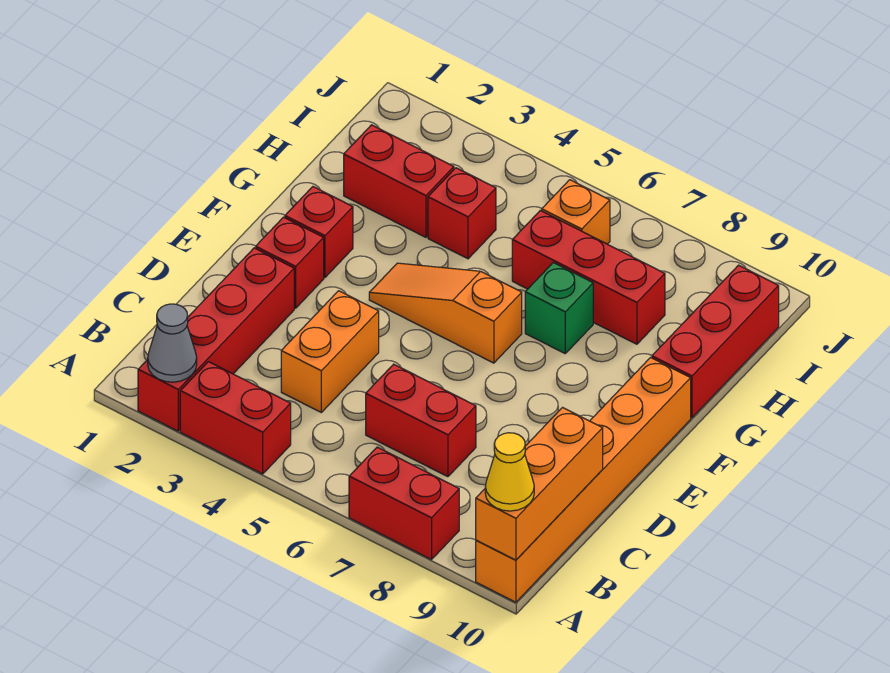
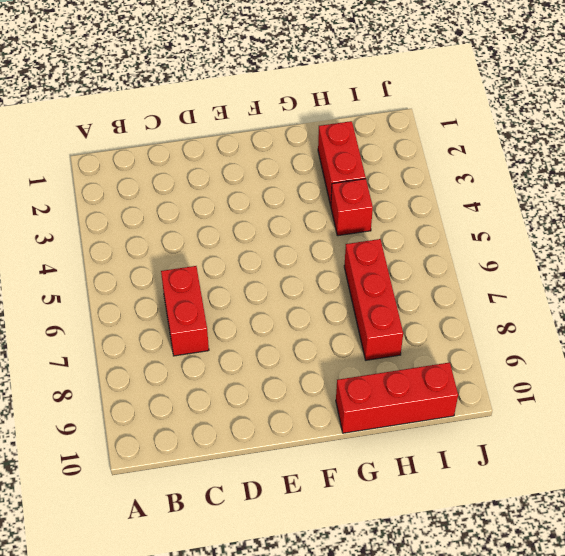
none -> red brick A2:D2 level 1
none -> red brick A3:A4 level 1
none -> red brick A7:A8 level 1

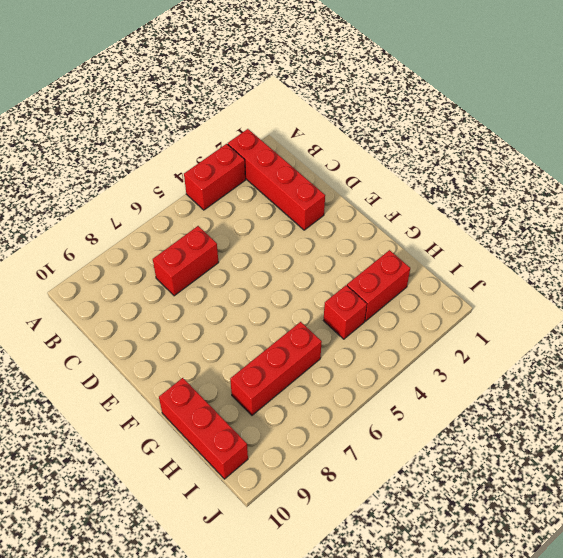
none -> red brick A7:A8 level 1
none -> orange brick A10:F10 level 1
none -> orange brick C4:D4 level 1

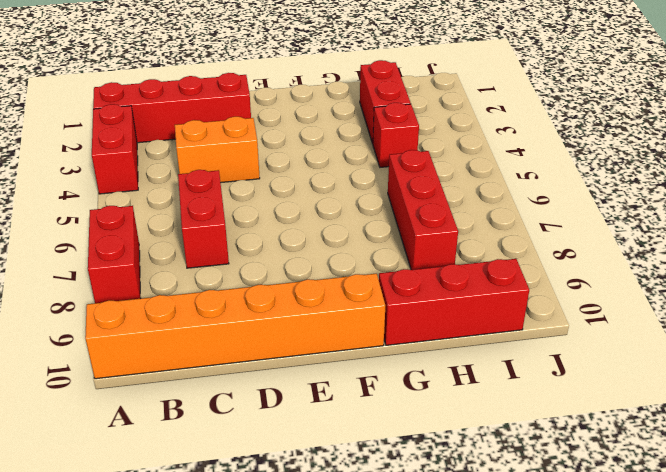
none -> red brick E2 level 1
none -> red brick F2 level 1
none -> orange slope F4:F6 level 1 top 6

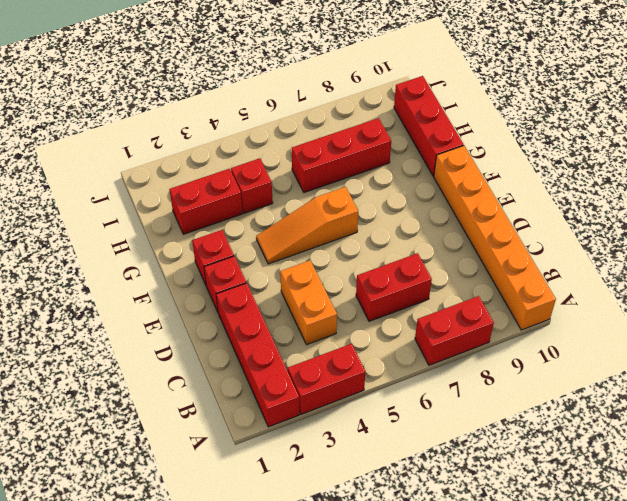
none -> green brick G7 level 1
none -> orange brick I6 level 1
none -> grey cone A2 level 2

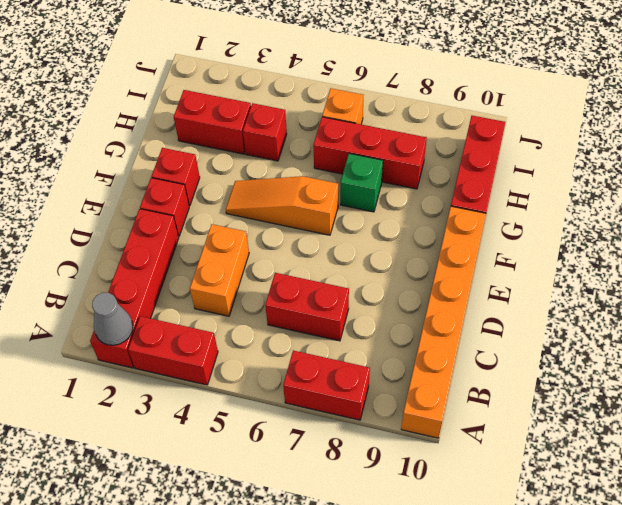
none -> orange brick A10:C10 level 2
none -> yellow cone A10 level 3

